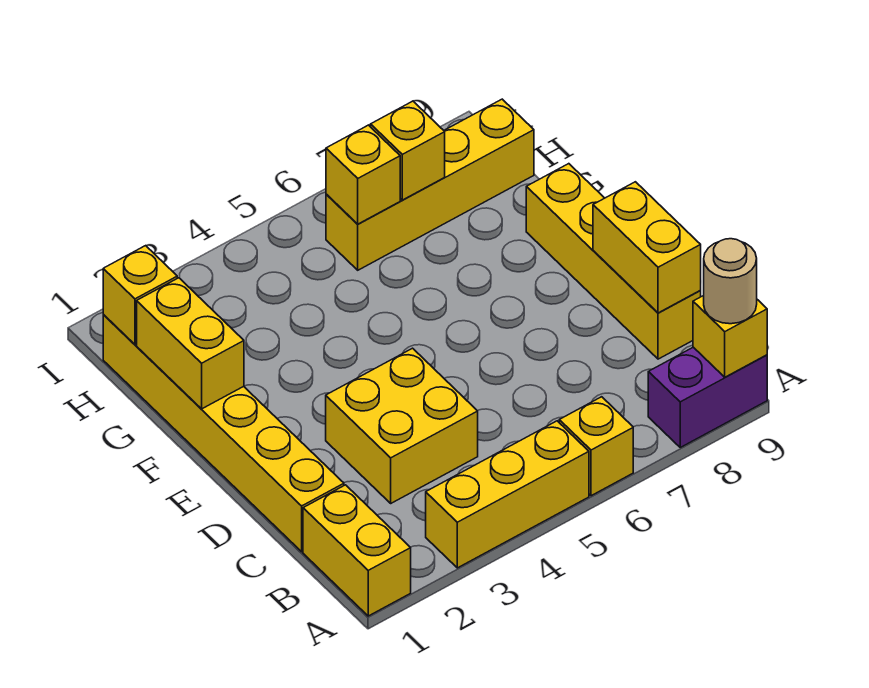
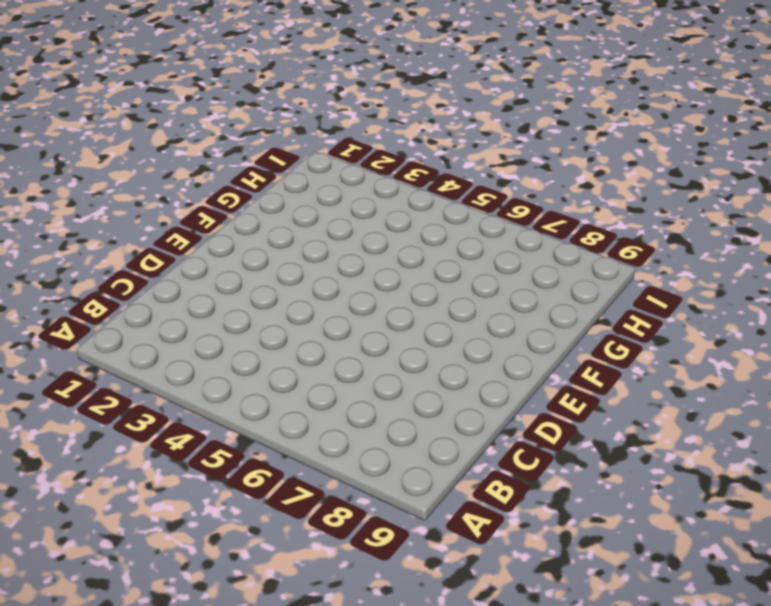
none -> yellow brick A1:B1 level 1
none -> yellow brick A3:A5 level 1
none -> yellow brick A6 level 1

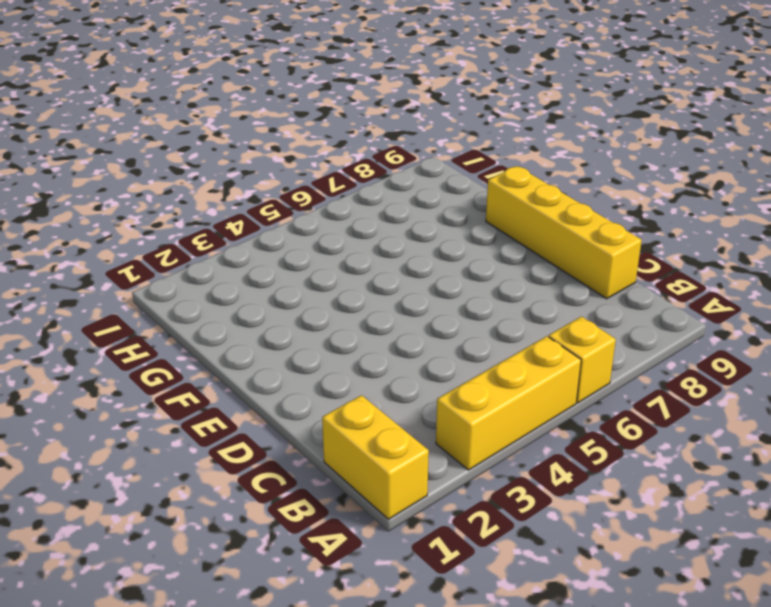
none -> purple brick A8:A9 level 1
none -> yellow brick C1:H1 level 1
none -> yellow brick C3:D4 level 1

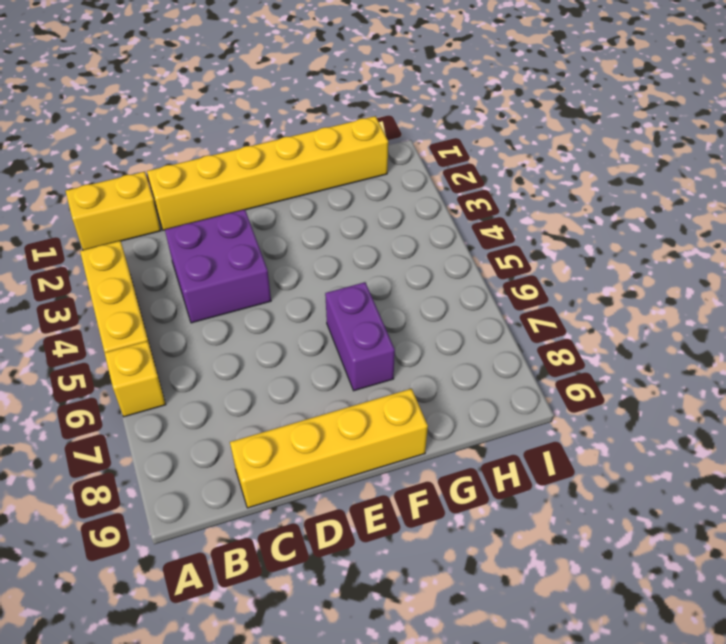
purple brick C3:D4 level 1 -> yellow brick C3:D4 level 1
purple brick F6:F7 level 1 -> purple brick A8:A9 level 1
none -> yellow brick H6:H9 level 1
none -> yellow brick A9 level 2
none -> yellow brick C9:D9 level 2

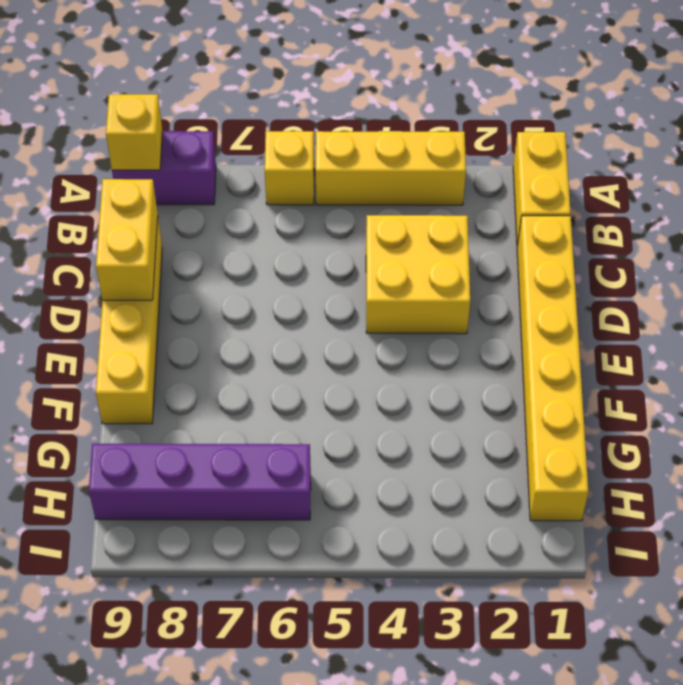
purple brick H6:H9 level 1 -> yellow brick H6:H9 level 1
none -> yellow brick F1:G1 level 2
none -> yellow brick H1 level 2
none -> yellow brick H6 level 2

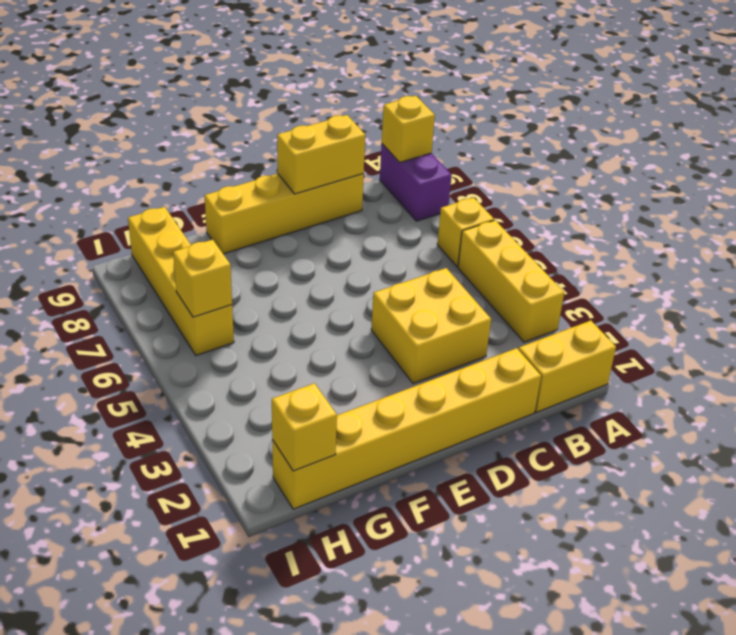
none -> yellow brick F1:G1 level 2
none -> yellow brick H7 level 2
none -> tan round brick A9 level 3

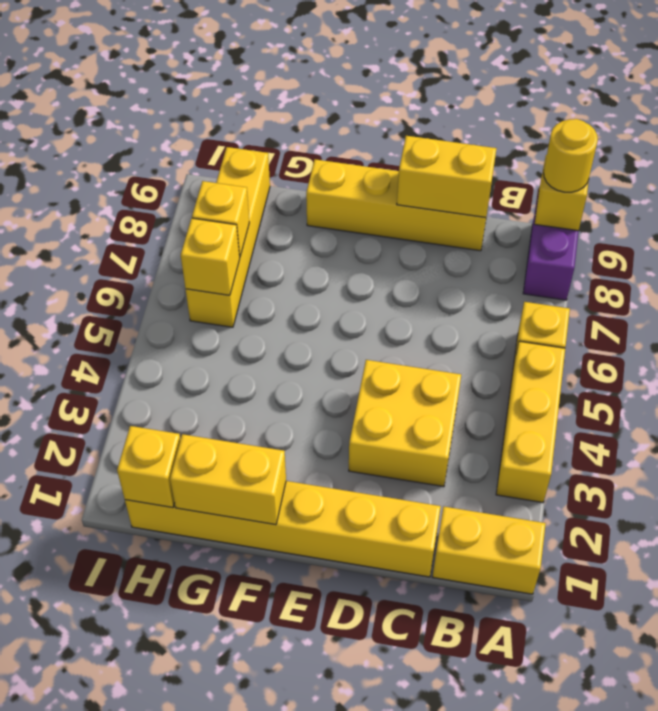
yellow round brick A9 level 3 -> tan round brick A9 level 3

